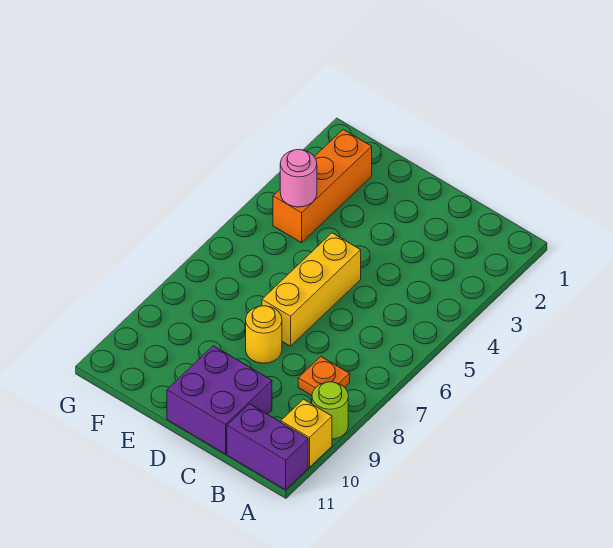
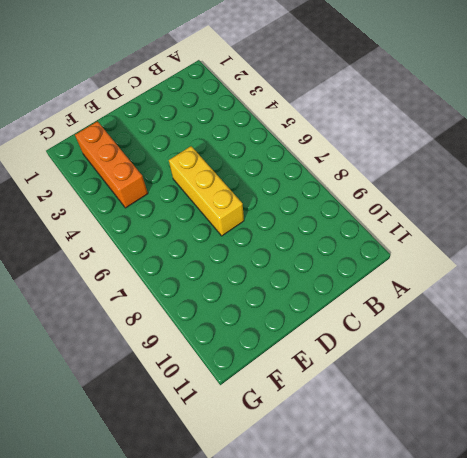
none -> lime round brick A9 level 1
none -> yellow brick A10 level 1

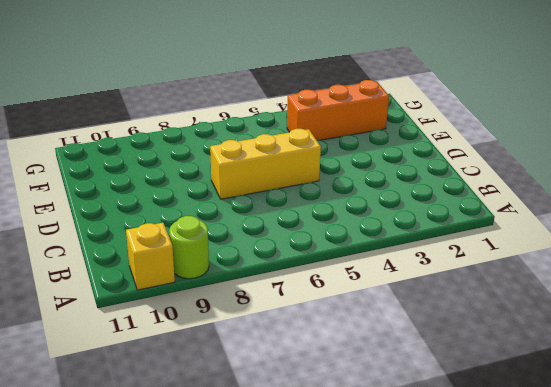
none -> purple brick A11:B11 level 1
none -> orange plate B8 level 1

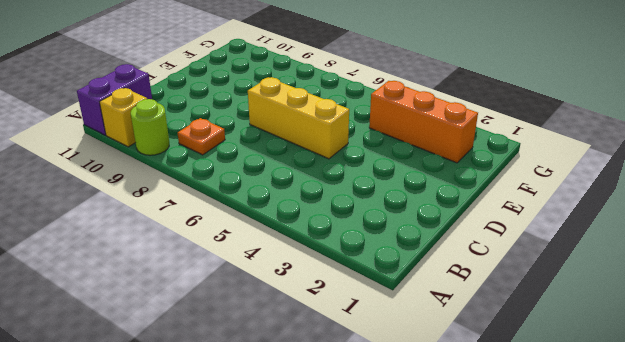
none -> purple brick C10:D11 level 1
none -> yellow round brick D8 level 1

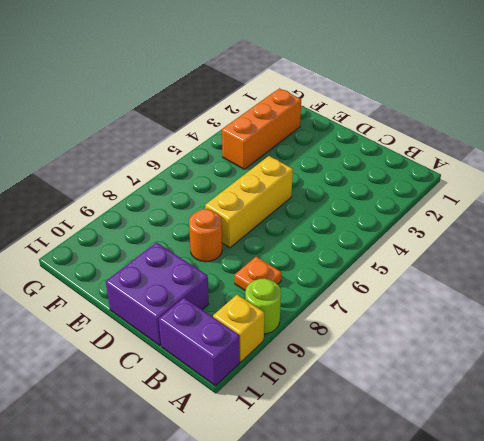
orange round brick D8 level 1 -> yellow round brick D8 level 1
none -> pink round brick F4 level 2

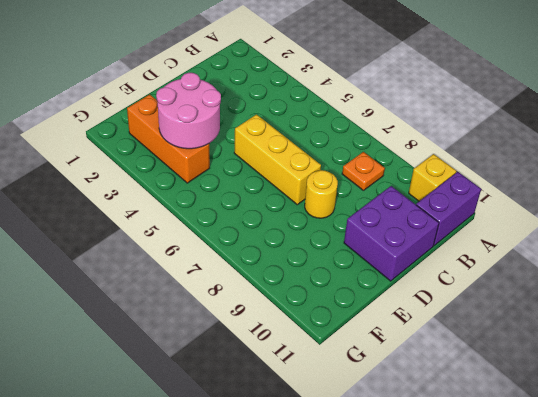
pink round brick E3:F4 level 2 -> pink round brick F4 level 2
none -> lime round brick A9 level 1

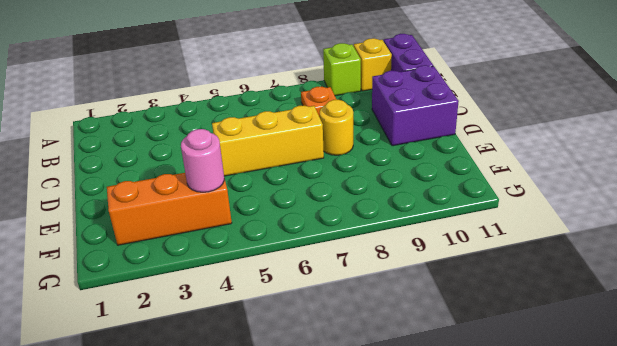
lime brick A9 level 1 -> lime round brick A9 level 1

